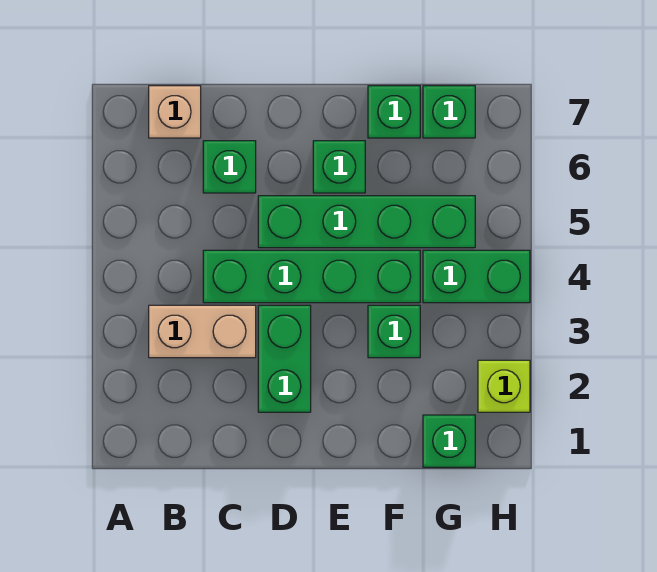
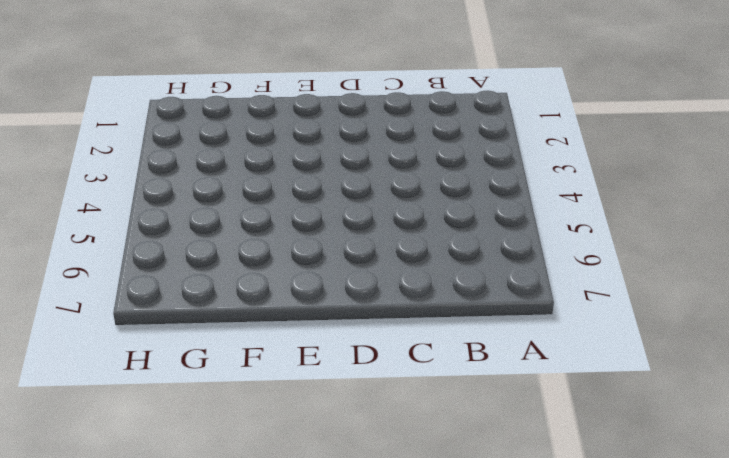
none -> tan brick B3:C3 level 1
none -> tan brick B7 level 1
none -> green brick C4:F4 level 1

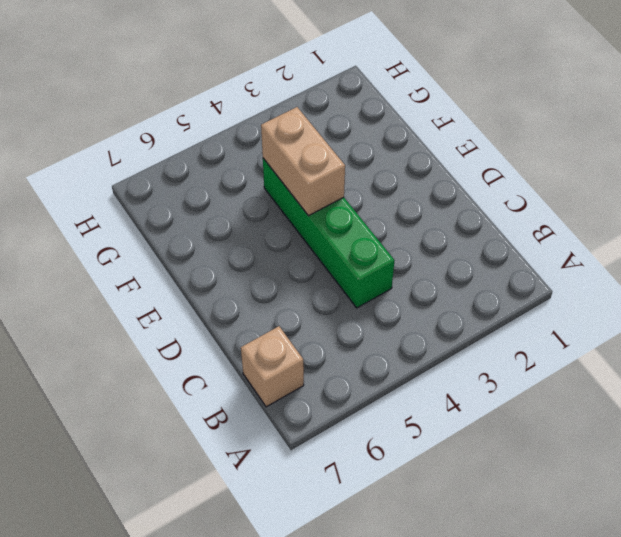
tan brick E4:F4 level 2 -> tan brick B3:C3 level 1
none -> green brick C6 level 1
none -> green brick D2:D3 level 1
none -> green brick D5:G5 level 1

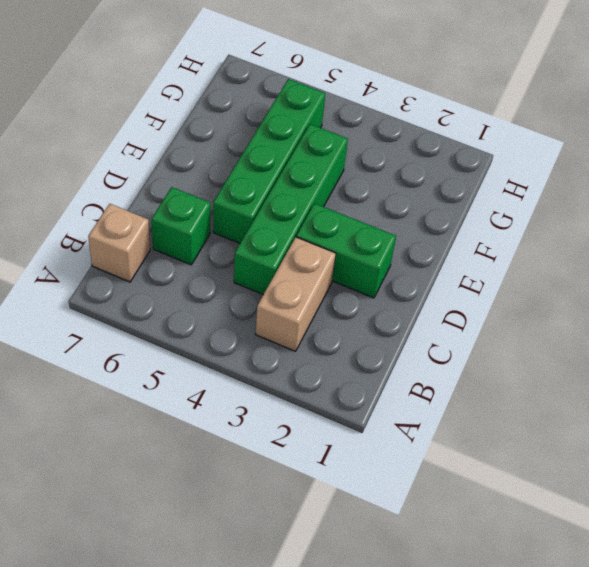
none -> green brick E6 level 1
none -> green brick F3 level 1
none -> green brick F7 level 1

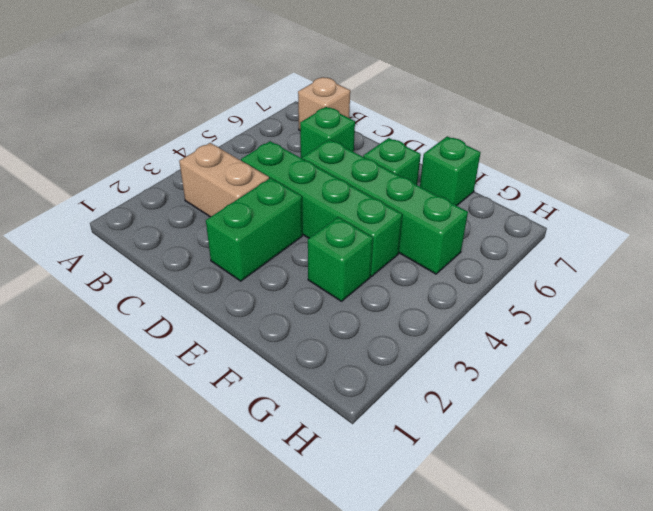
none -> green brick G1 level 1
none -> green brick G4:H4 level 1
none -> green brick G7 level 1

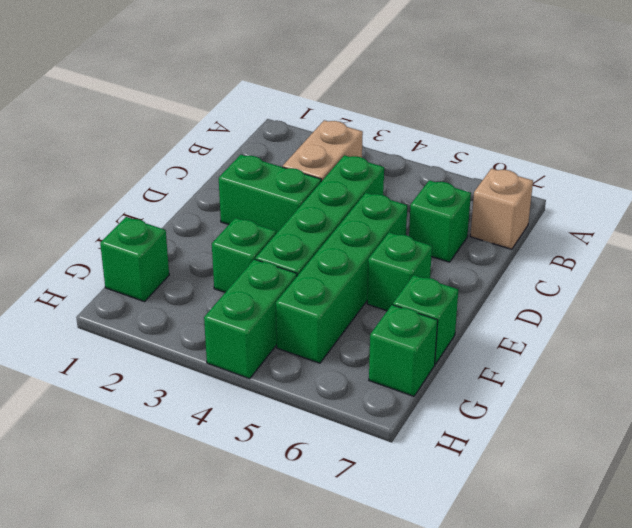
none -> lime brick H2 level 1

